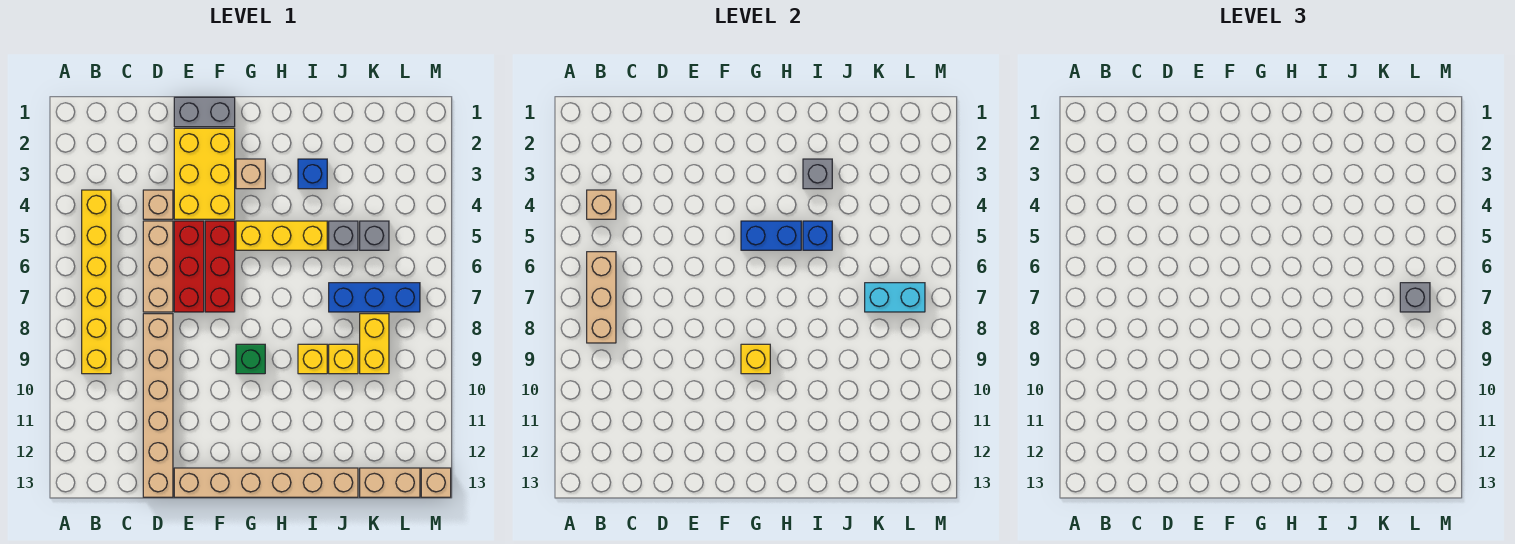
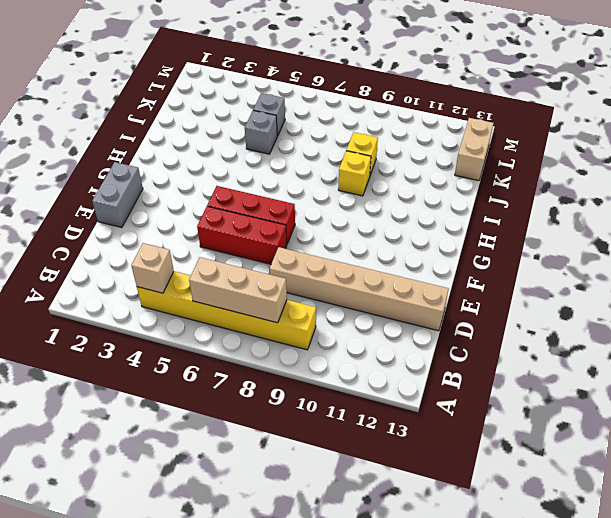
none -> tan brick D4 level 1
none -> tan brick D5:D7 level 1
none -> yellow brick E2:F4 level 1

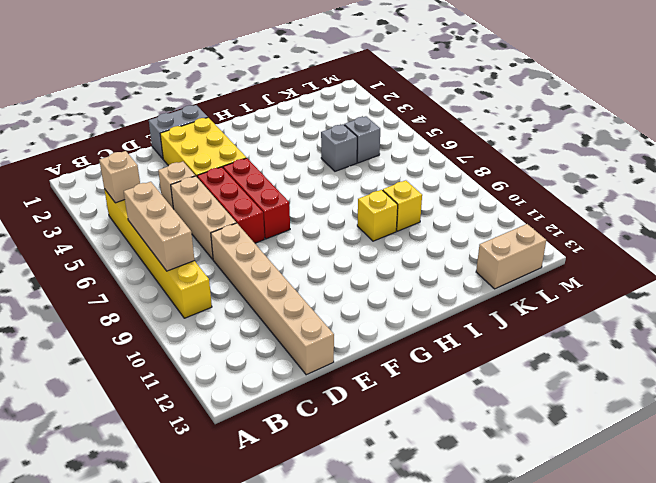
none -> tan brick E13:J13 level 1
none -> tan brick G3 level 1
none -> yellow brick G5:I5 level 1

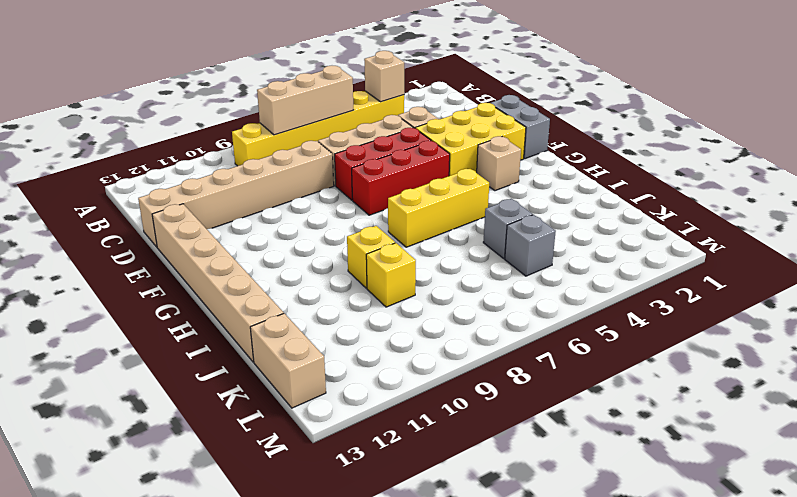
yellow brick H5:H7 level 1 -> yellow brick G5:I5 level 1
none -> green brick G9 level 1
none -> blue brick I3 level 1
none -> blue brick J7:L7 level 1

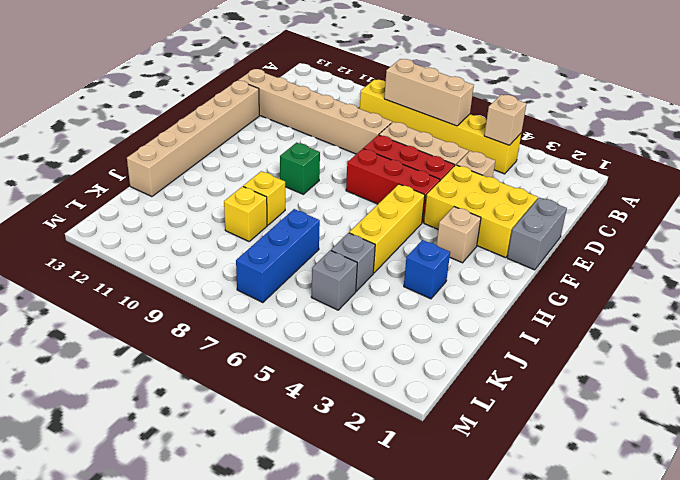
none -> yellow brick K8:K9 level 1
none -> tan brick K13:L13 level 1
none -> tan brick M13 level 1

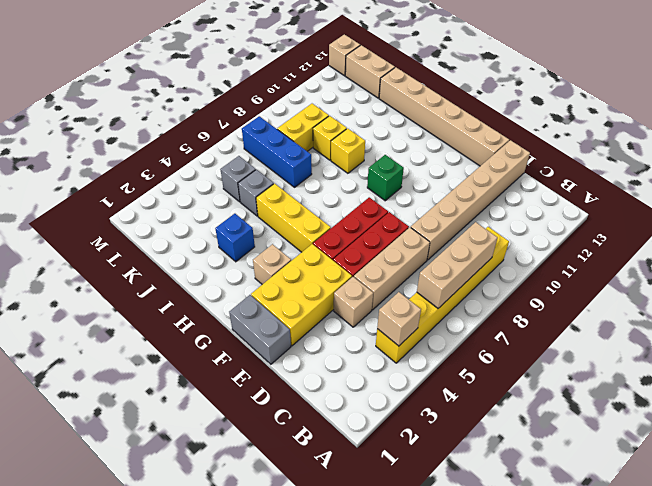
none -> blue brick G5:H5 level 2
none -> yellow brick G9 level 2
none -> grey brick I3 level 2

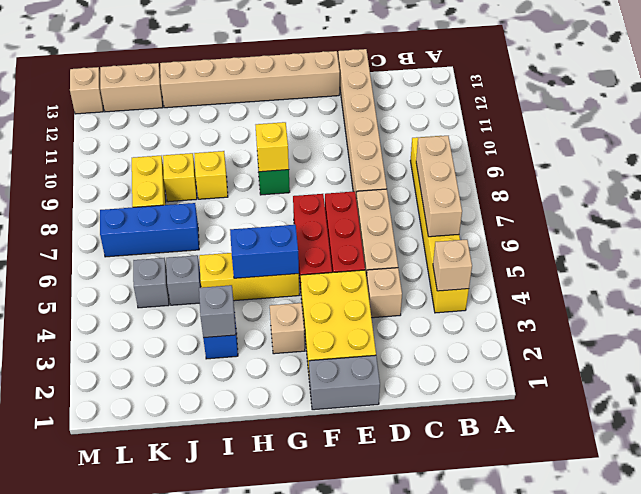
none -> blue brick I5 level 2
none -> cyan brick K7:L7 level 2
none -> grey brick L7 level 3

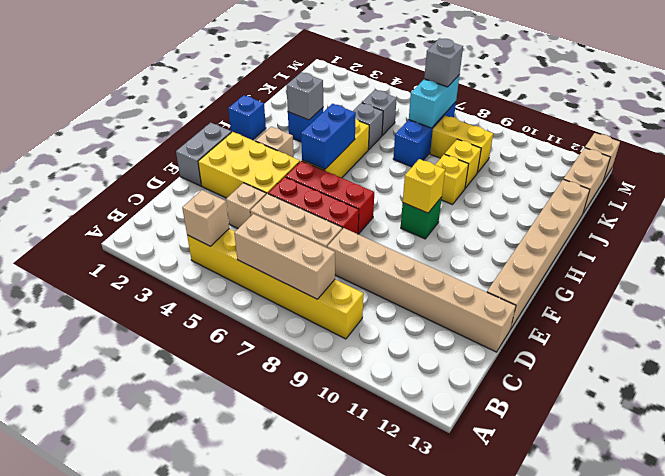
blue brick H1 level 1 -> blue brick I5 level 2

